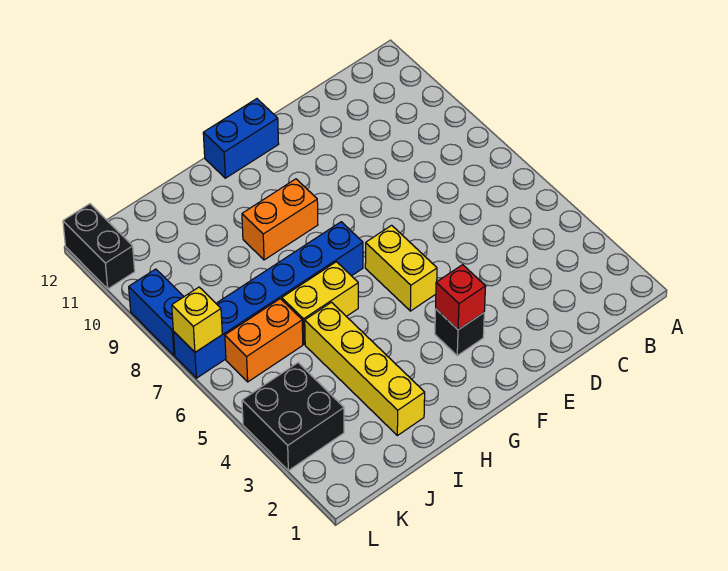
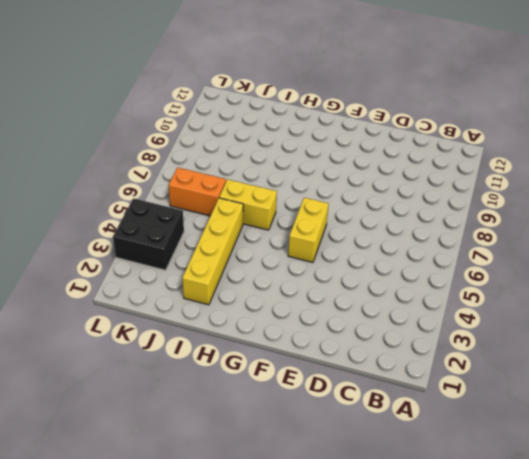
none -> black brick F3 level 1
none -> blue brick F12:G12 level 1
none -> blue brick G7:L7 level 1

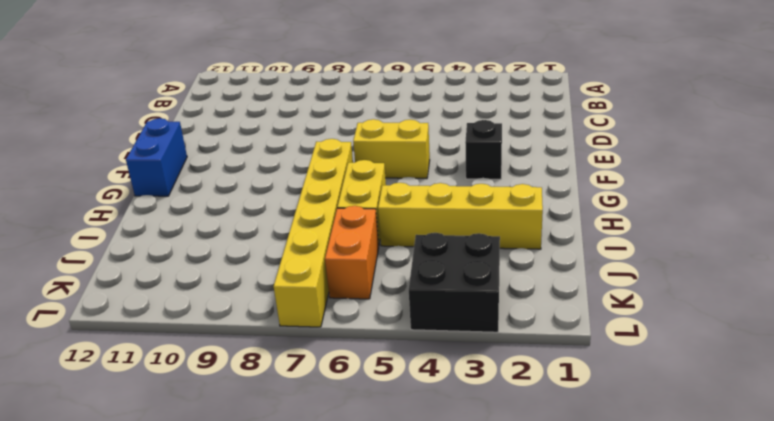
yellow brick G7:L7 level 1 -> blue brick G7:L7 level 1
none -> orange brick G9:H9 level 1
none -> blue brick L8:L9 level 1
none -> black brick L11:L12 level 1

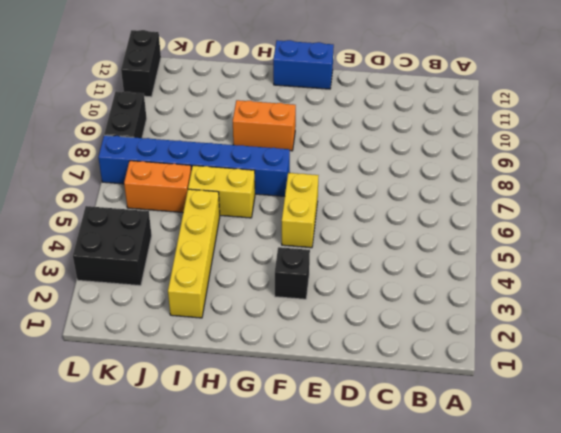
black brick L8:L9 level 1 -> blue brick L8:L9 level 1
none -> red brick F3 level 2
none -> yellow brick L7 level 2

